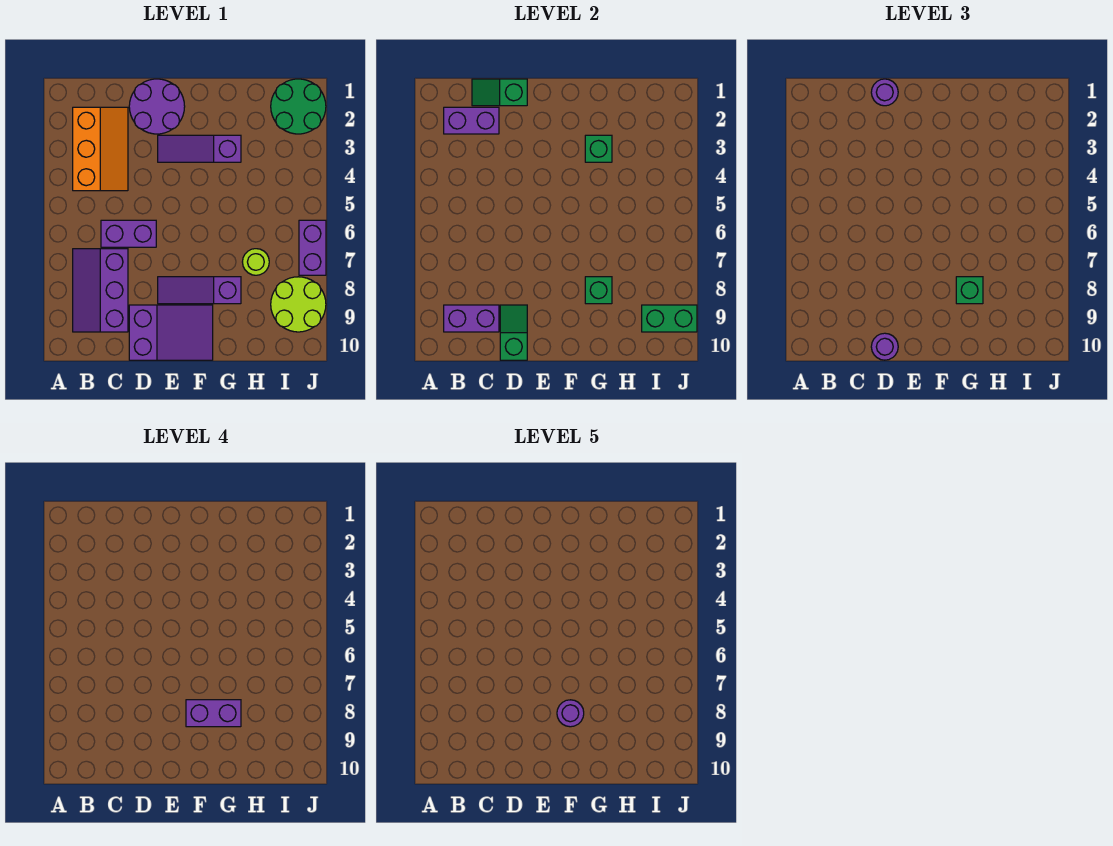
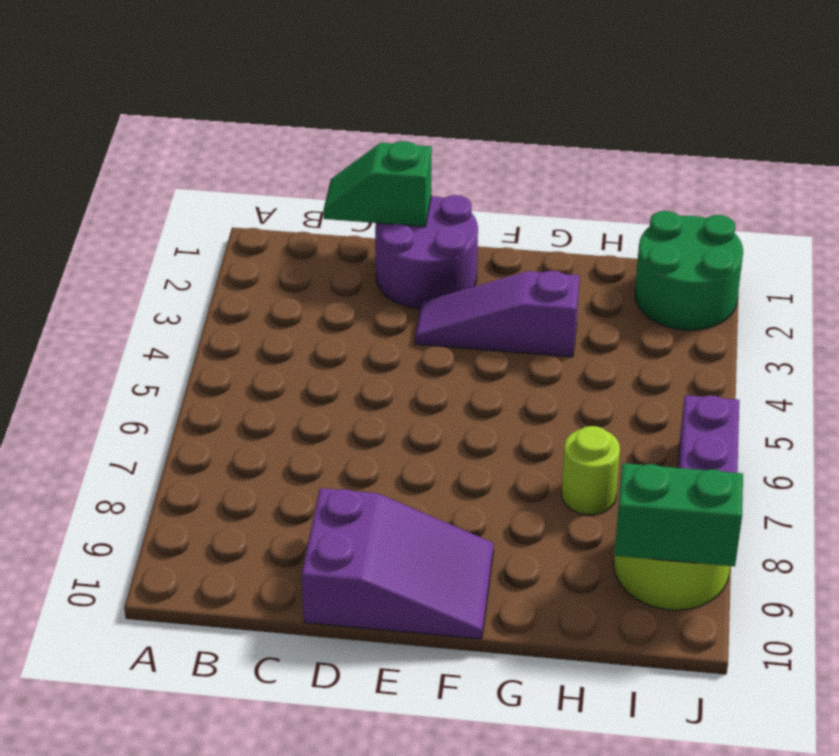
none -> orange slope B2:C4 level 1 top B
none -> purple slope B7:C9 level 1 top C
none -> purple brick C6:D6 level 1

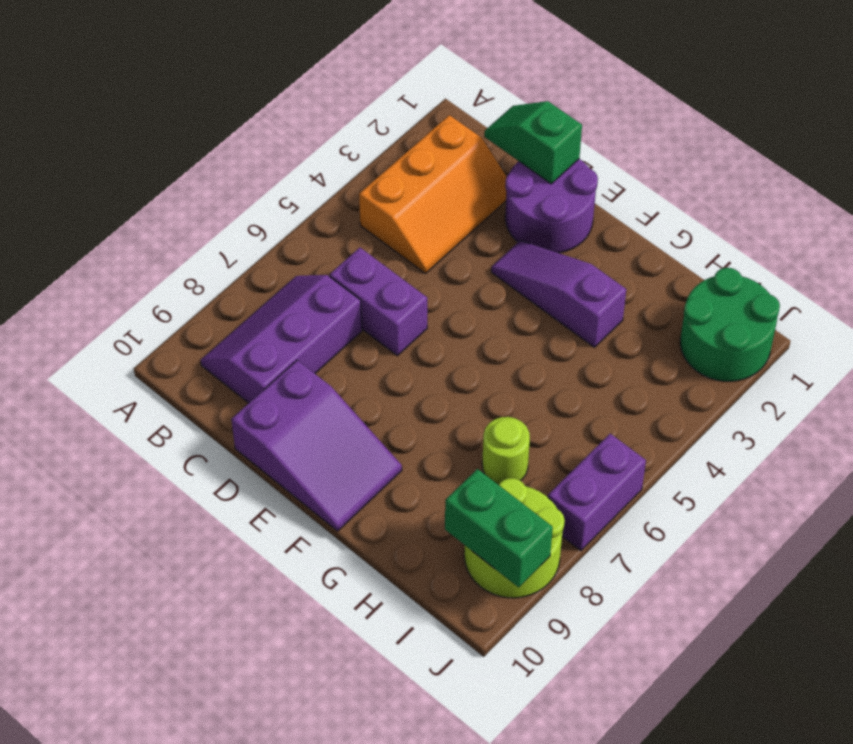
none -> purple slope E8:G8 level 1 top G
none -> purple brick B2:C2 level 2
none -> purple brick B9:C9 level 2

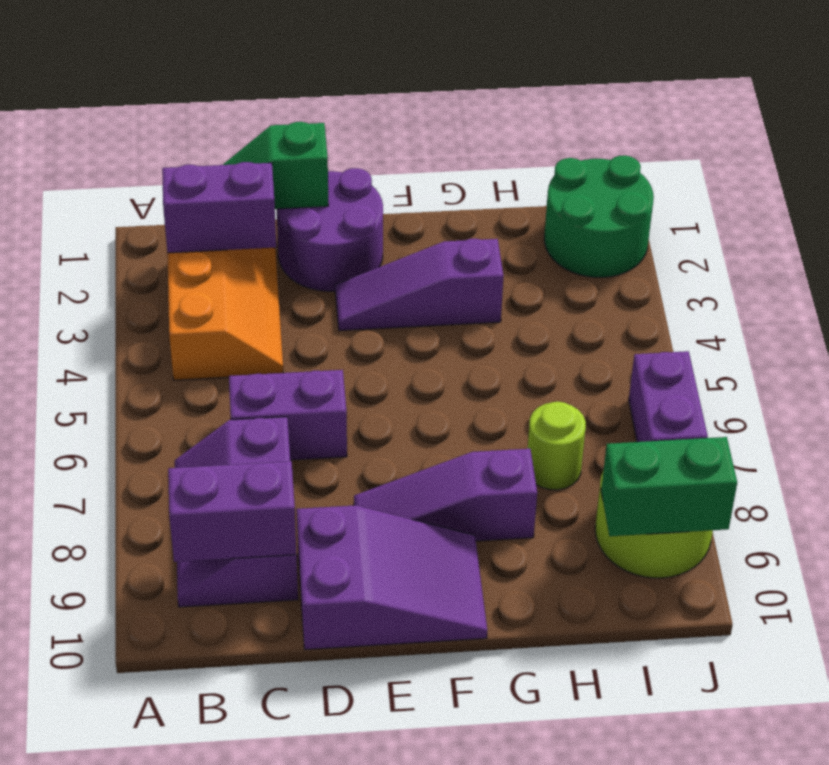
none -> green slope D9:D10 level 2 top 10
none -> green brick G3 level 2
none -> green brick G8 level 2

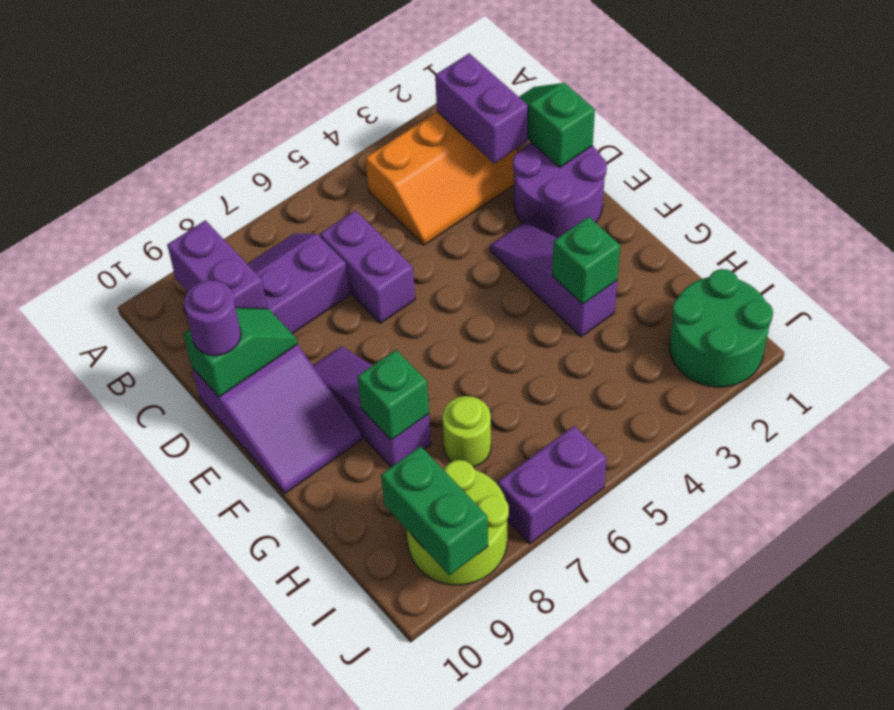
none -> purple round brick D1 level 3
none -> green brick G8 level 3
none -> purple brick F8:G8 level 4

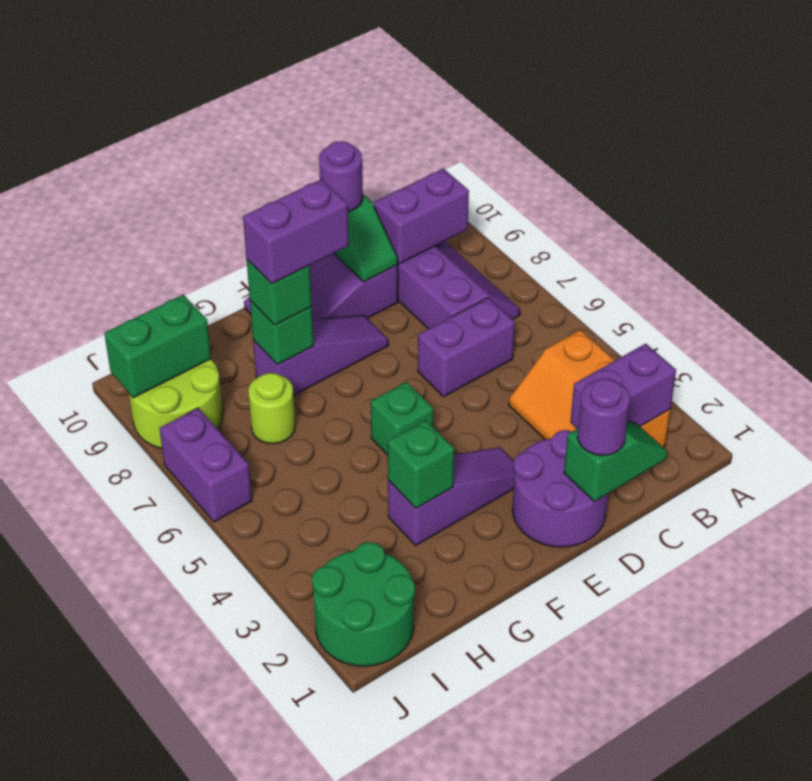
green brick F5 level 1 -> none
none -> purple round brick F8 level 5

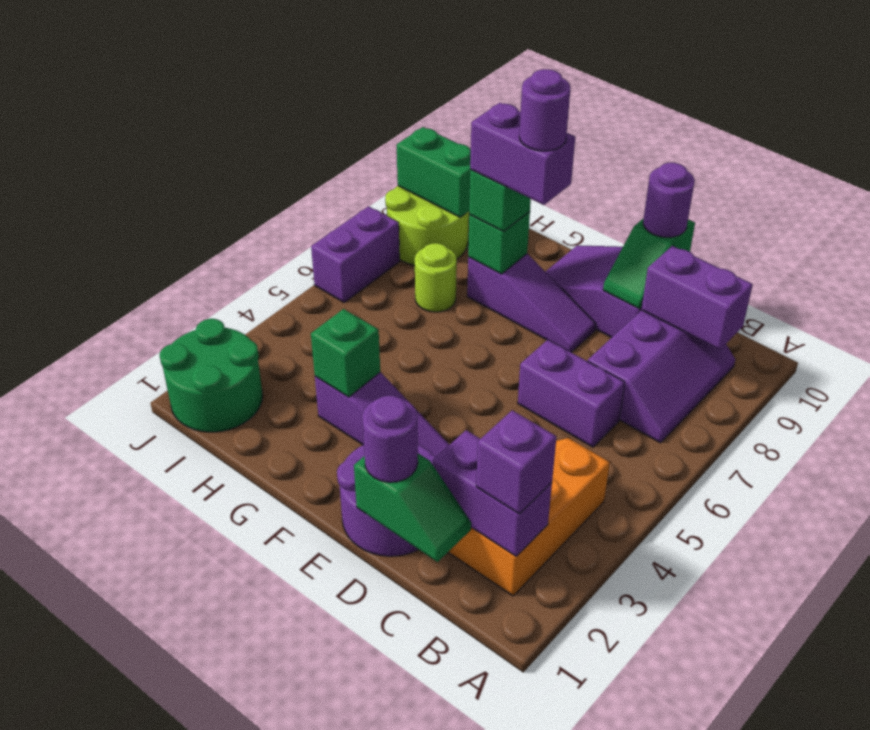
purple brick B2 level 3 -> none

